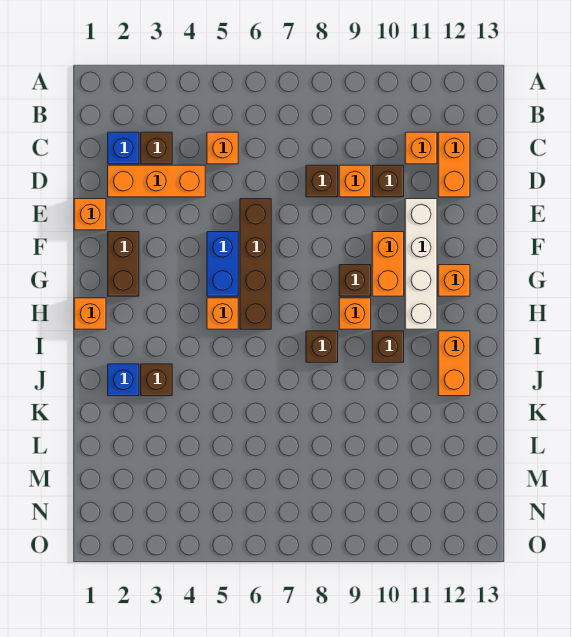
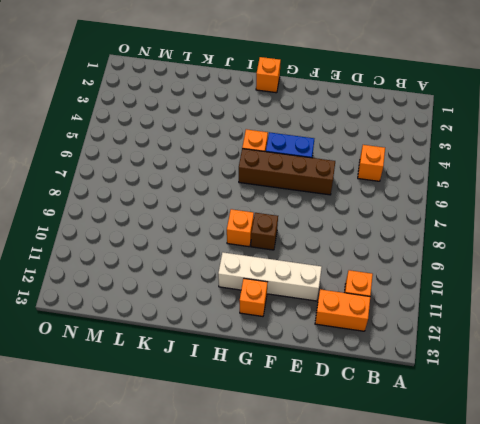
none -> blue brick C2 level 1
none -> brown brick C3 level 1
none -> orange brick D2:D4 level 1

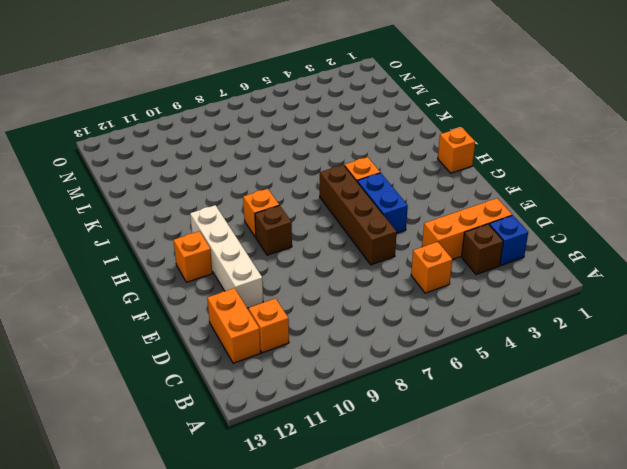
none -> brown brick D8 level 1
none -> orange brick D9 level 1
none -> brown brick D10 level 1

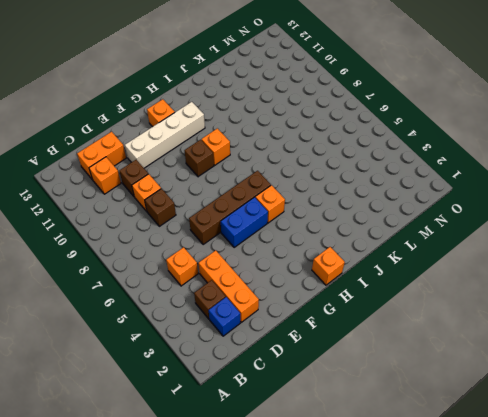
none -> orange brick E1 level 1
none -> brown brick F2:G2 level 1
none -> orange brick F10:G10 level 1

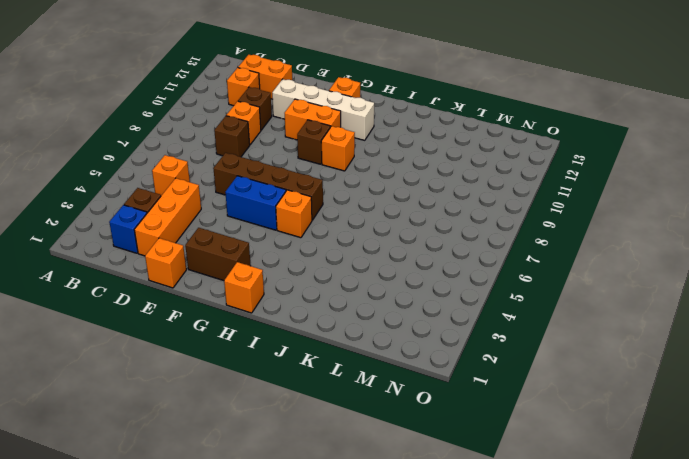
none -> brown brick I8 level 1
none -> brown brick I10 level 1
none -> orange brick I12:J12 level 1

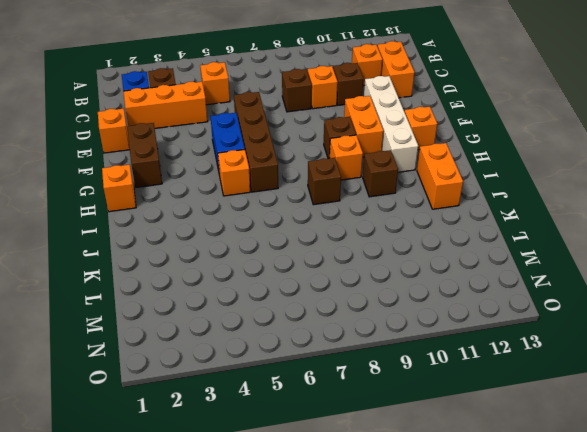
none -> blue brick J2 level 1
none -> brown brick J3 level 1

